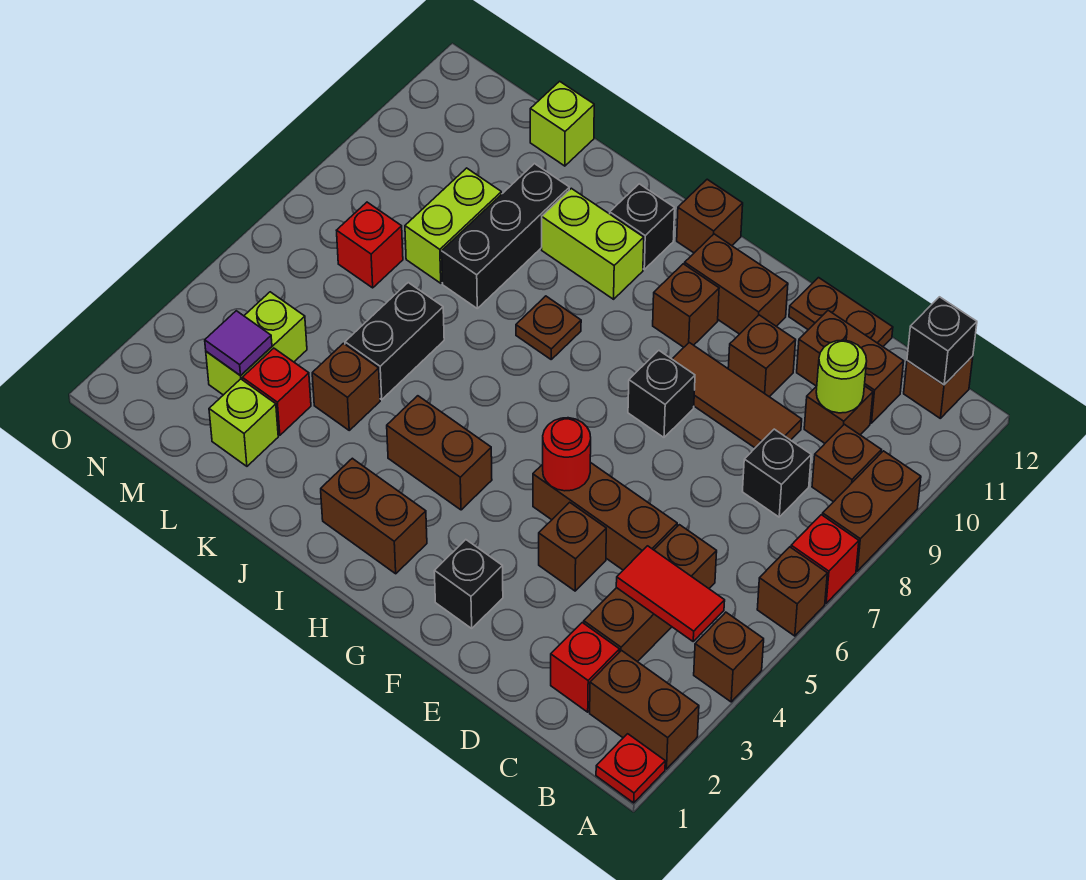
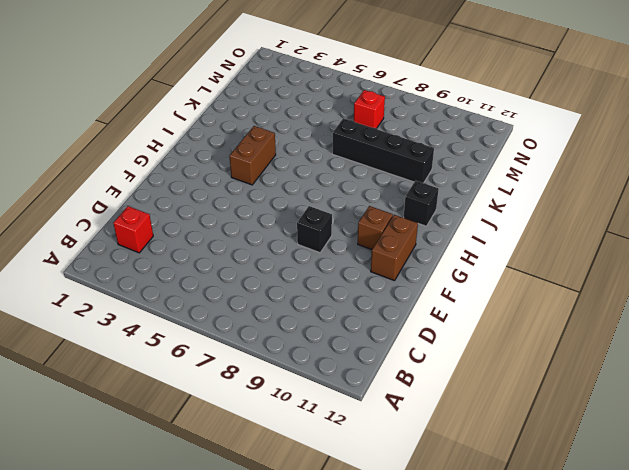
black brick K7:K10 level 1 -> black brick K8:K10 level 1
none -> red plate A1 level 1
none -> brown brick A2:B2 level 1
none -> brown brick A4 level 1
none -> brown brick A6 level 1

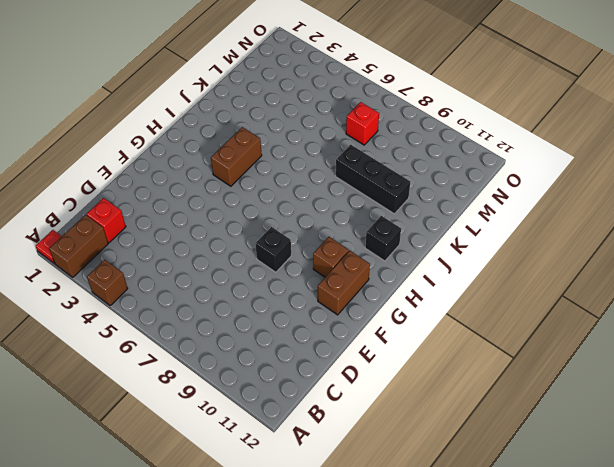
none -> brown brick A6 level 1
none -> red brick A7 level 1
none -> brown brick A8:A9 level 1
none -> brown brick B9 level 1

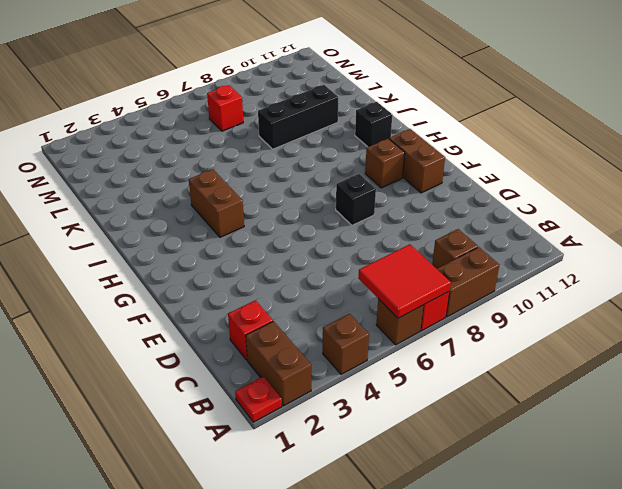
red tile A6:B7 level 2 -> none
none -> brown brick B12 level 1
none -> brown brick C3:C5 level 1
none -> black brick C8 level 1
none -> brown brick C10 level 1

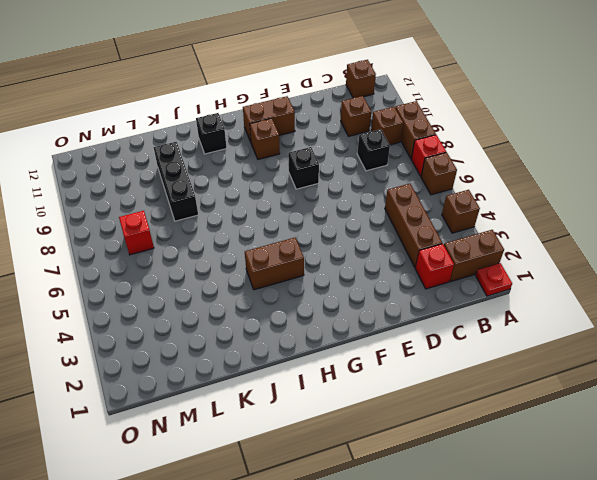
none -> brown brick C11:D11 level 1
none -> brown brick D5:F5 level 1
none -> brown tile D9:F9 level 1
none -> brown plate D12:E12 level 1

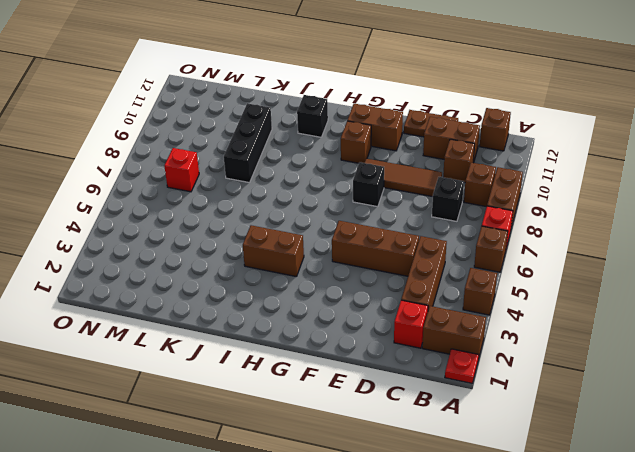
none -> brown brick E4 level 1
none -> brown brick E10 level 1
none -> black brick F2 level 1
none -> brown brick H2:I2 level 1

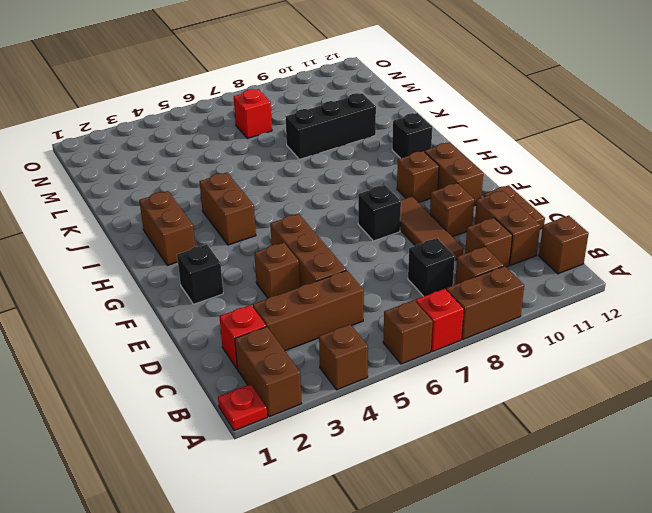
none -> brown brick H12 level 1
none -> brown plate I8 level 1
none -> lime brick I10:J10 level 1
none -> brown brick K4 level 1

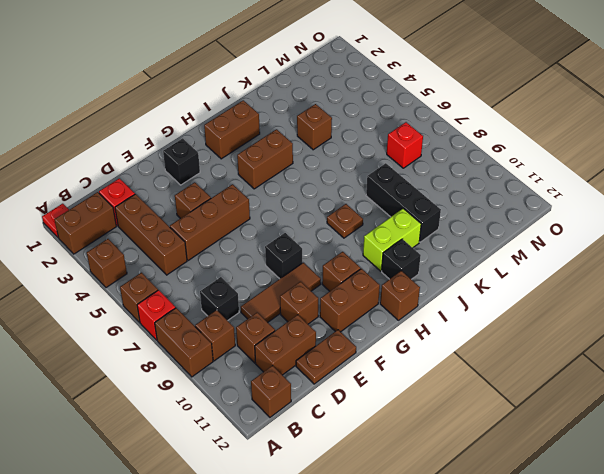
none -> black brick K5:K6 level 1
none -> lime brick L2 level 1
none -> red brick L3 level 1
none -> lime brick L8:L9 level 1

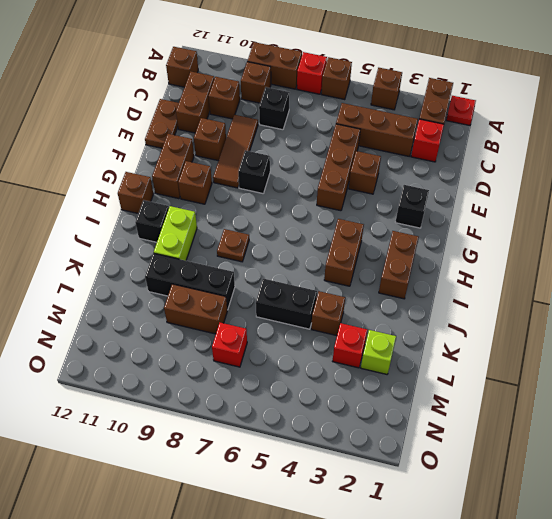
brown brick L8:L9 level 1 -> lime brick L8:L9 level 1
none -> lime brick L12 level 1
none -> lime brick M3:M4 level 1
none -> red tile B4:C4 level 2
none -> black brick B12 level 2

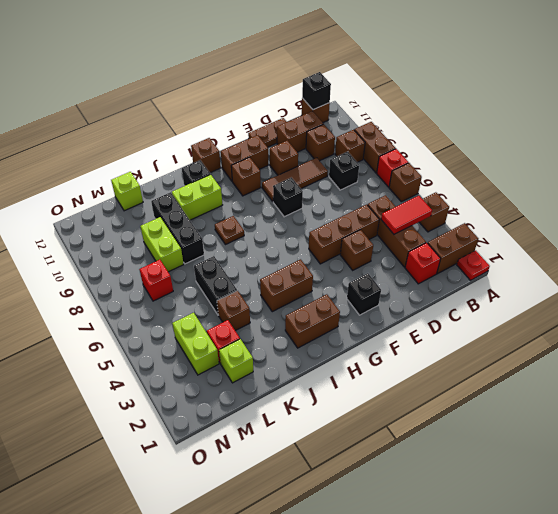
none -> lime round brick C10 level 2
none -> red round brick F5 level 2
none -> purple tile M3 level 2

